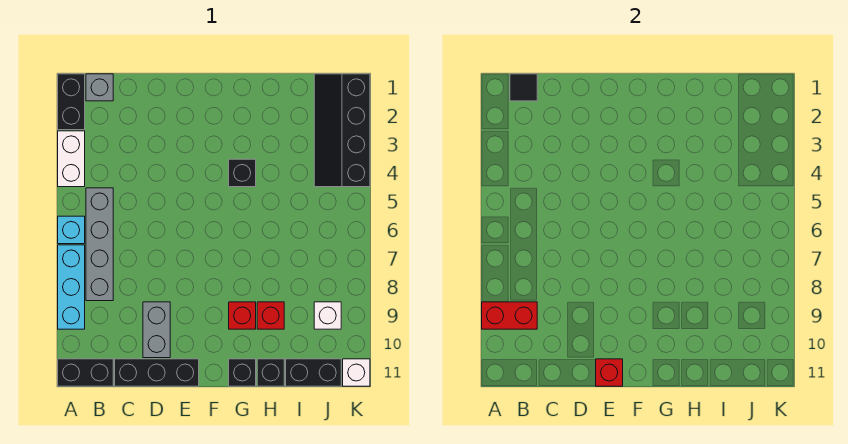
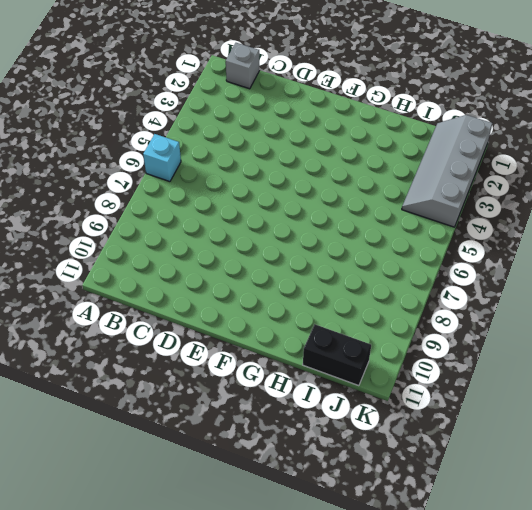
grey slope J1:K4 level 1 top K -> black slope J1:K4 level 1 top K
none -> black brick A1:A2 level 1
none -> white brick A3:A4 level 1
none -> cyan brick A7:A9 level 1

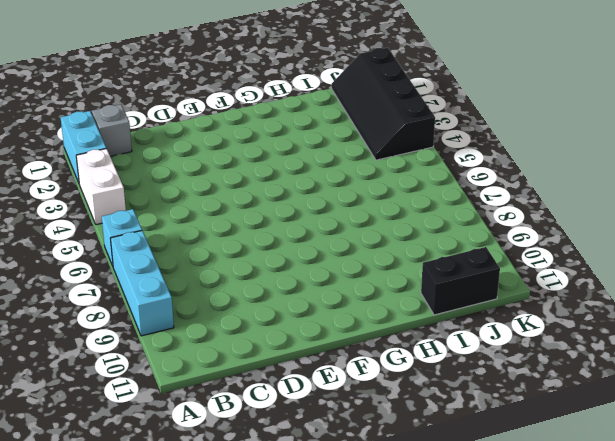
cyan brick A1:A2 level 1 -> black brick A1:A2 level 1
none -> black brick A11:B11 level 1
none -> grey brick B5:B8 level 1
none -> black brick C11:E11 level 1

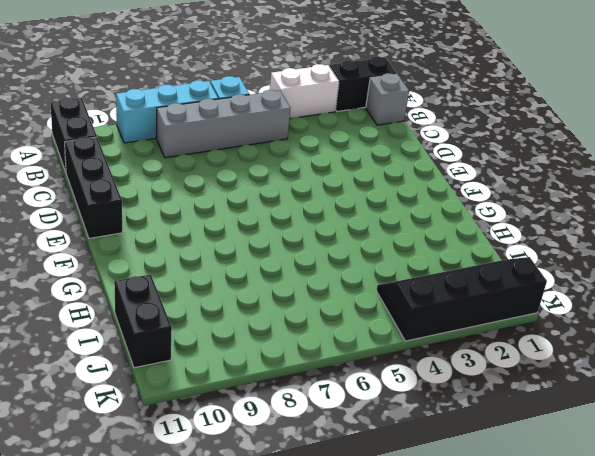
none -> grey brick D9:D10 level 1
none -> black brick G4 level 1
none -> red brick G9 level 1

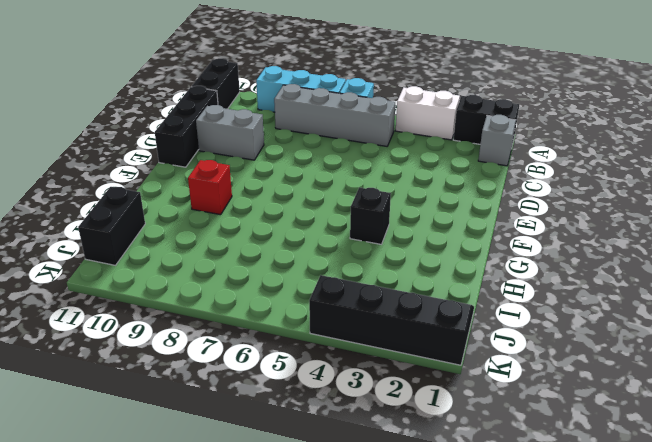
none -> black brick G11 level 1
none -> red brick H9 level 1
none -> black brick H11 level 1

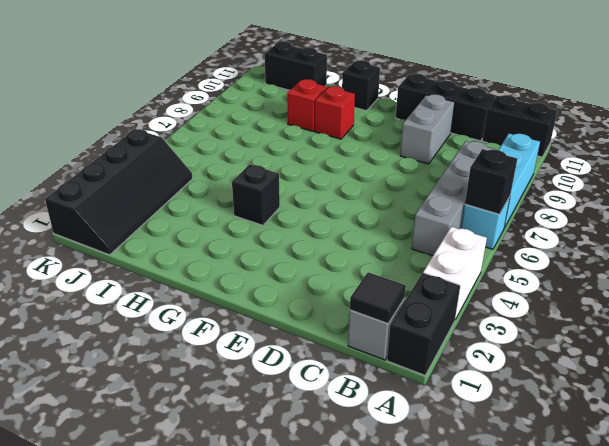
black brick A6 level 2 -> black brick H11 level 1
none -> white brick J9 level 1
none -> white brick K11 level 1
none -> red brick A9:B9 level 2

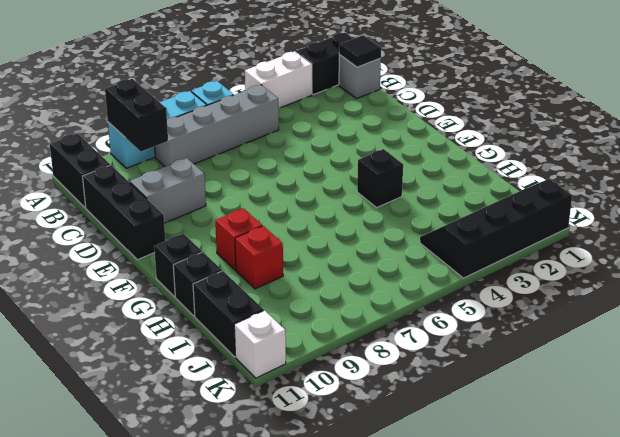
black brick A9:B9 level 2 -> red brick A9:B9 level 2
none -> white brick J9 level 1
none -> red brick E11 level 2

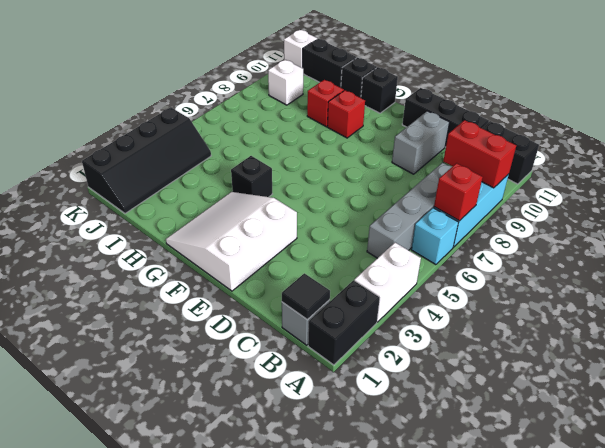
red brick A7 level 2 -> red brick E11 level 2
white slope E1:G3 level 1 top E -> none

